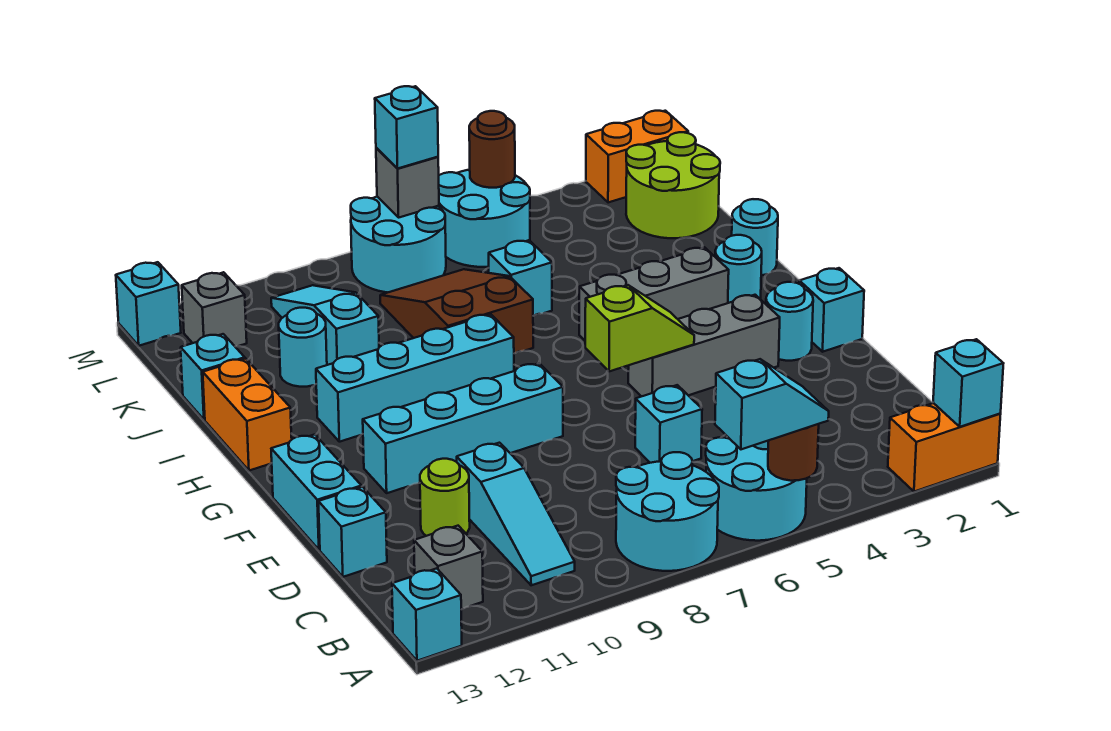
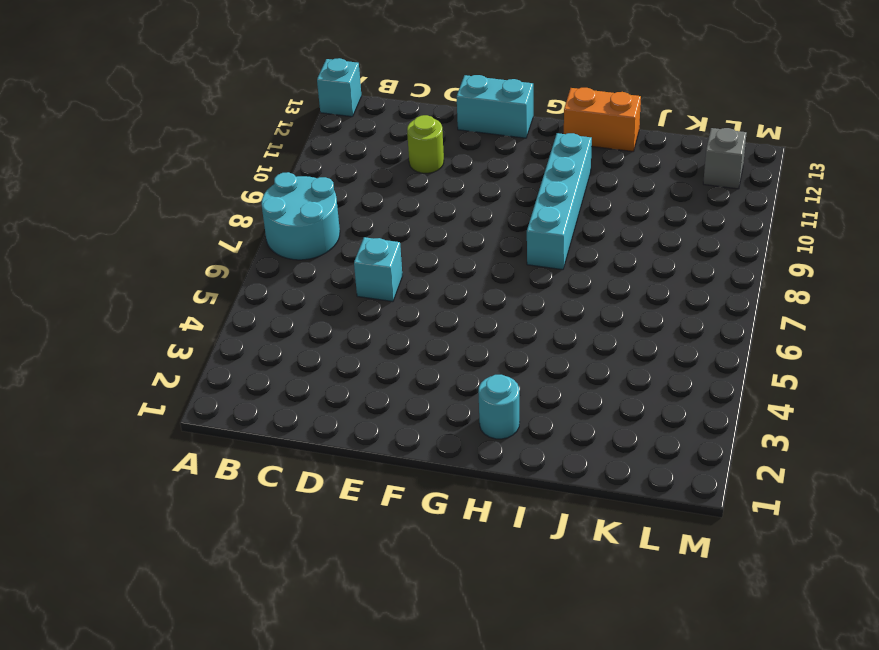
none -> orange brick A1:A2 level 1
none -> cyan round brick A5:B6 level 1
none -> cyan slope B10:D10 level 1 top D
none -> grey brick B12 level 1

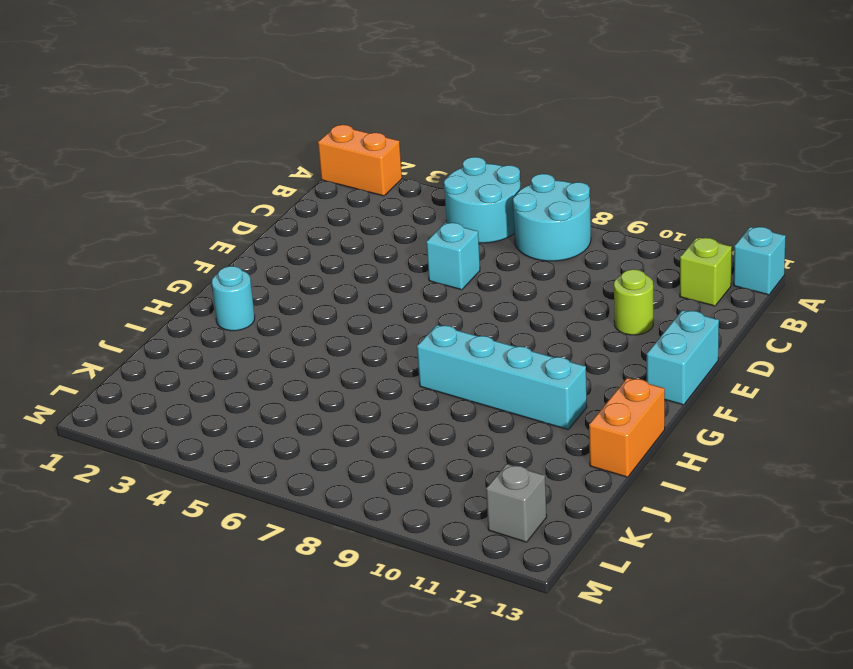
lime brick B12 level 1 -> grey brick B12 level 1
none -> cyan slope B10:D10 level 1 top D
none -> cyan brick D13 level 1
none -> cyan brick F1 level 1
none -> cyan round brick F2 level 1

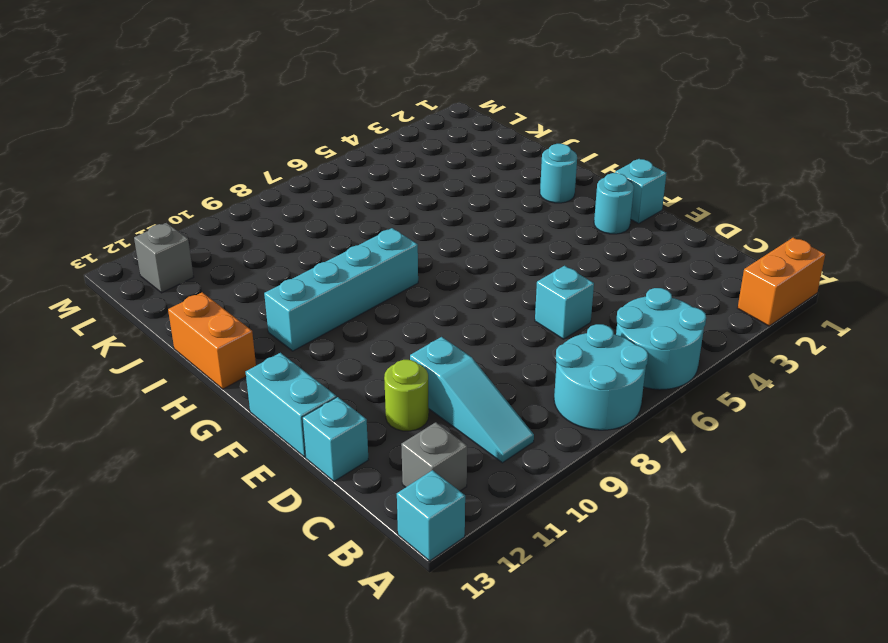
none -> grey brick F3:F5 level 1
none -> cyan brick F8:F11 level 1
none -> grey brick H3:H5 level 1
none -> cyan round brick I1 level 1

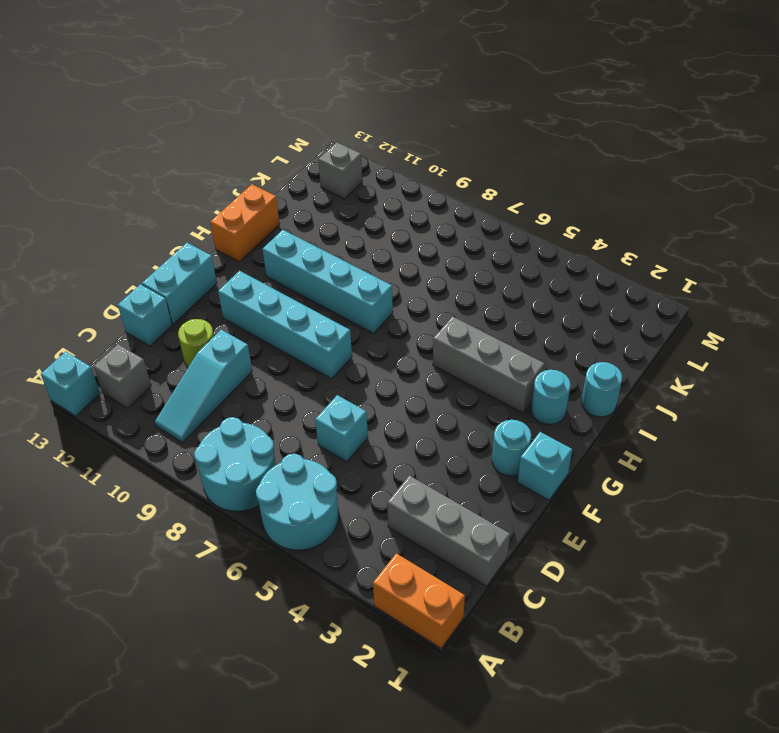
grey brick C1:C3 level 1 -> grey brick F3:F5 level 1
none -> brown slope I7:K8 level 1 top I
none -> cyan brick J6 level 1
none -> cyan slope J10:L10 level 1 top J
none -> cyan round brick J11 level 1

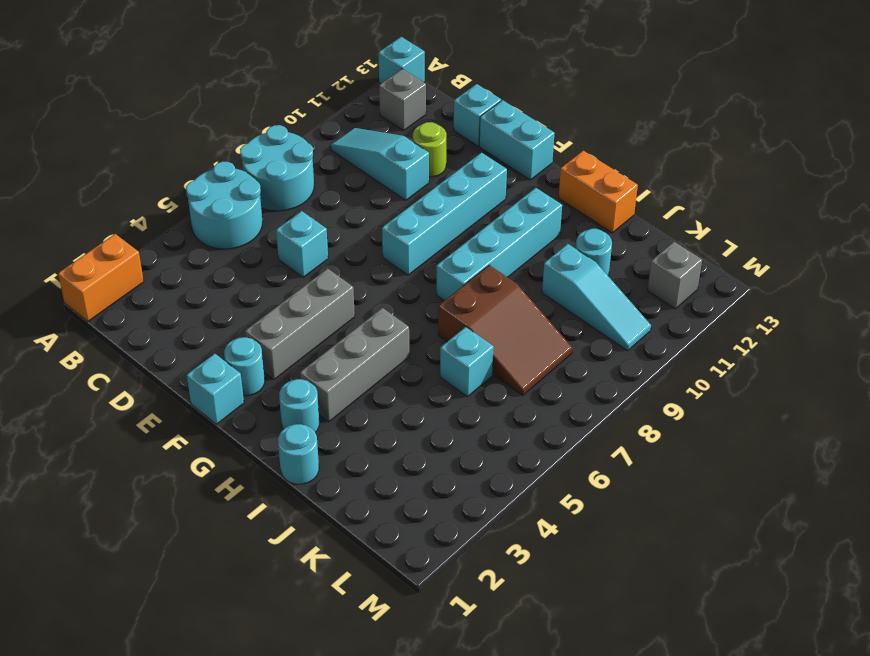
none -> cyan brick J13 level 1
none -> lime round brick K1:L2 level 1
none -> cyan round brick L5:M6 level 1
none -> cyan round brick L7:M8 level 1

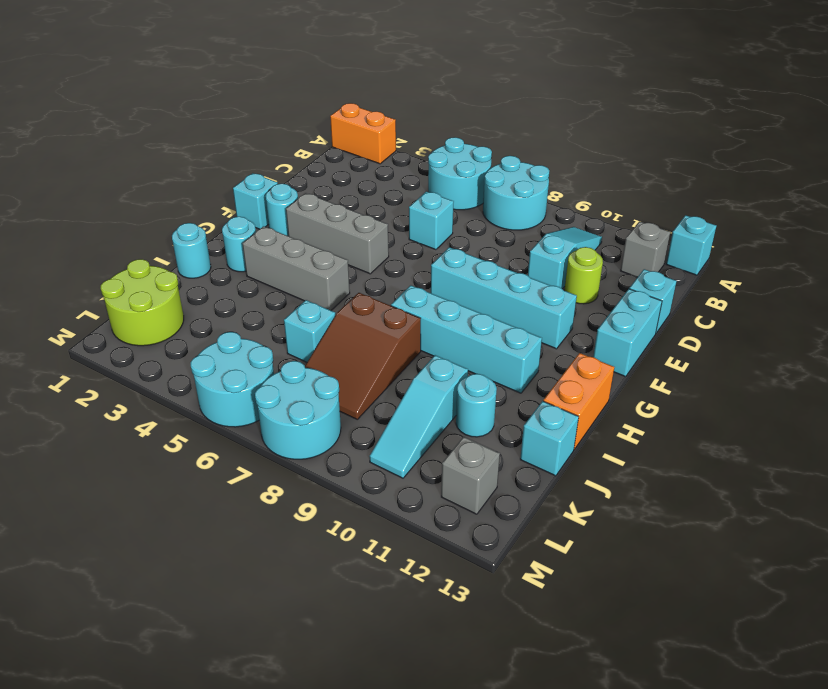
none -> orange brick M1:M2 level 1
none -> cyan brick M13 level 1
none -> cyan brick A1 level 2
none -> brown round brick A5 level 2

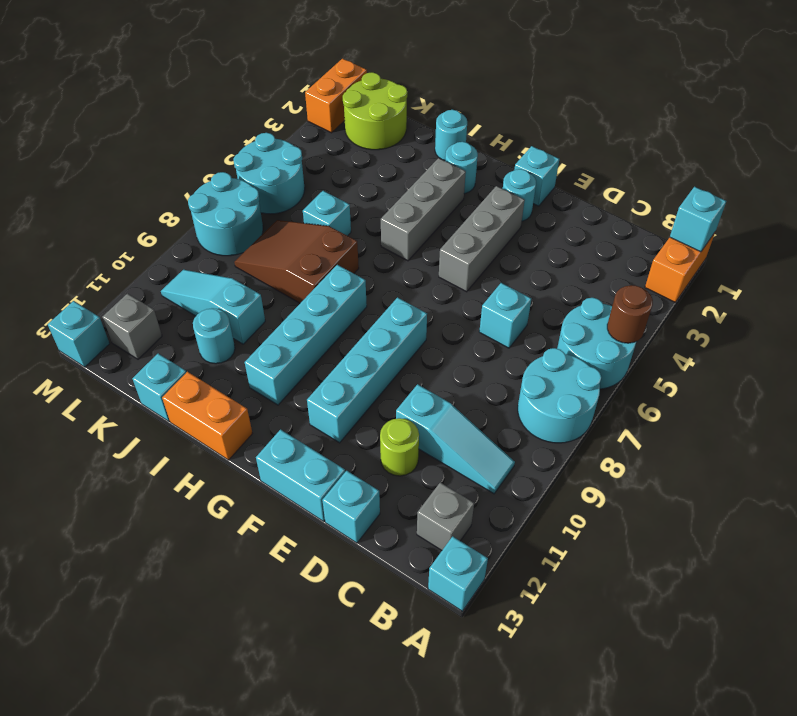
none -> lime slope F5:F6 level 2 top 6
none -> brown round brick M5 level 2
none -> grey brick M7 level 2
none -> cyan slope A5:A6 level 3 top 6

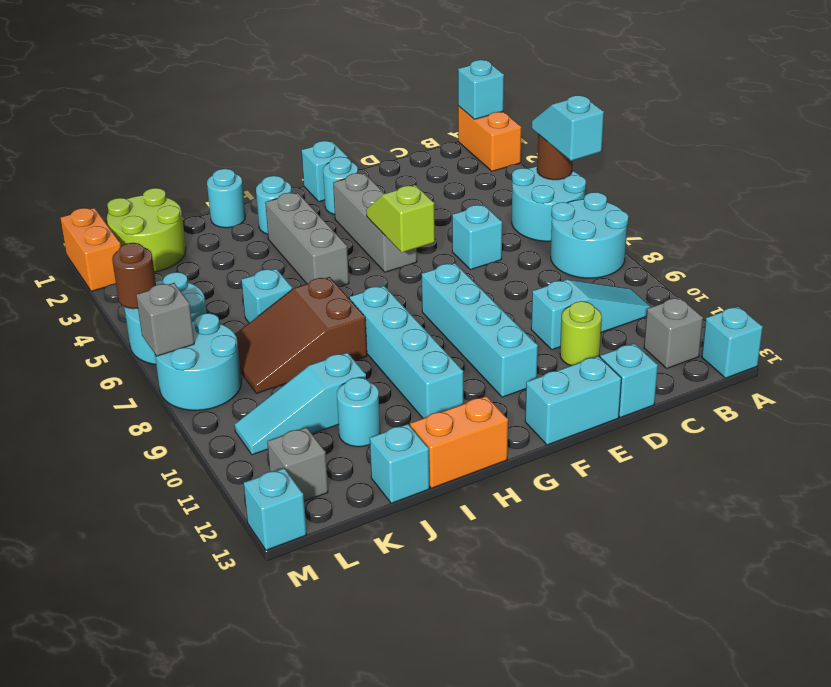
none -> cyan brick M7 level 3

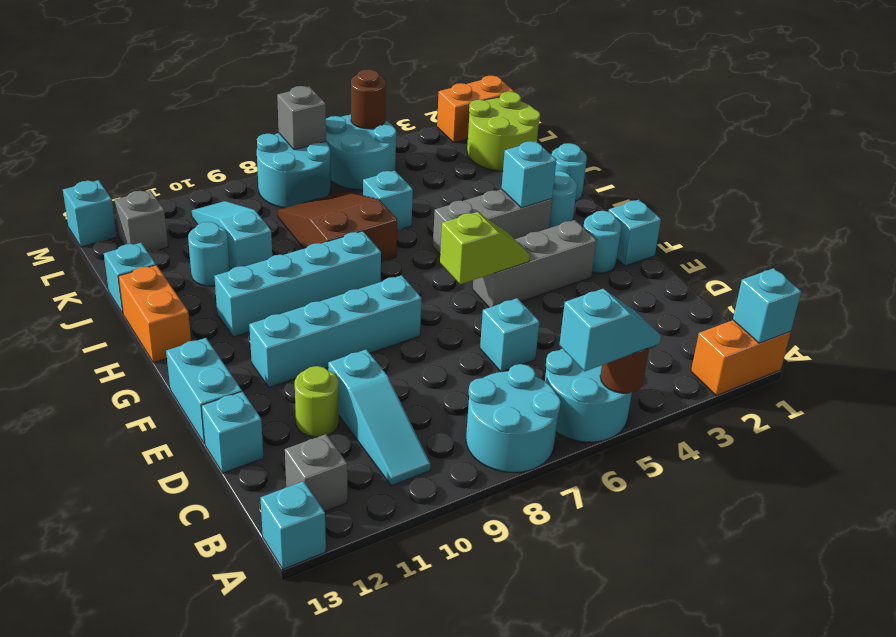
cyan brick H3 level 2 -> cyan brick M7 level 3

